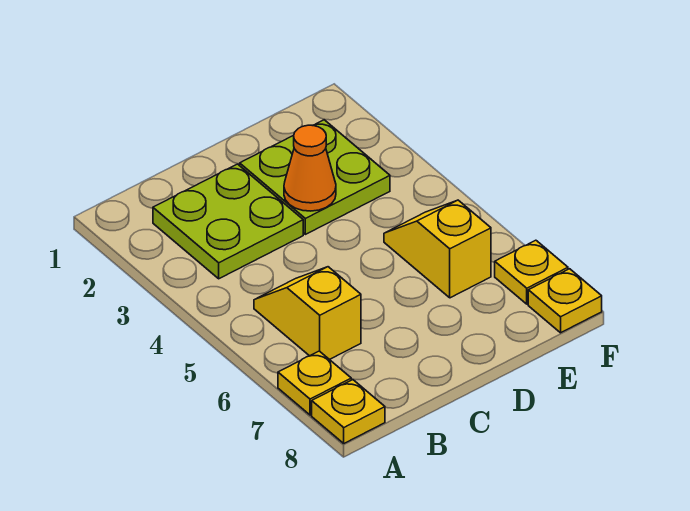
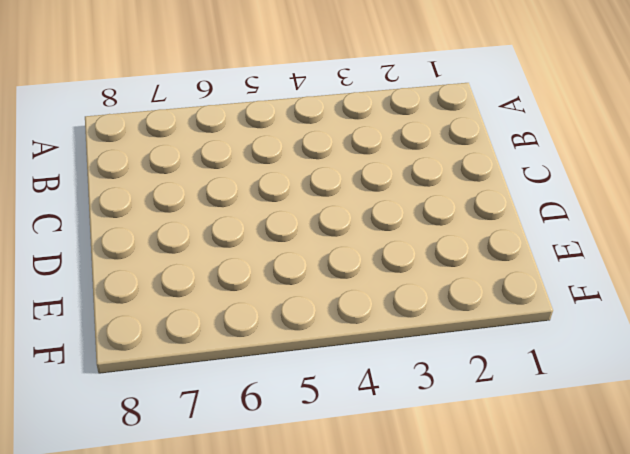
none -> yellow plate A7 level 1
none -> yellow plate A8 level 1

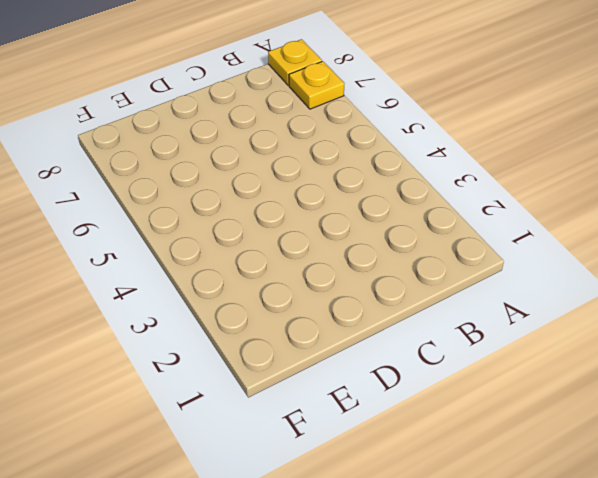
none -> lime plate B2:C3 level 1
none -> yellow slope B5:B6 level 1 top 6

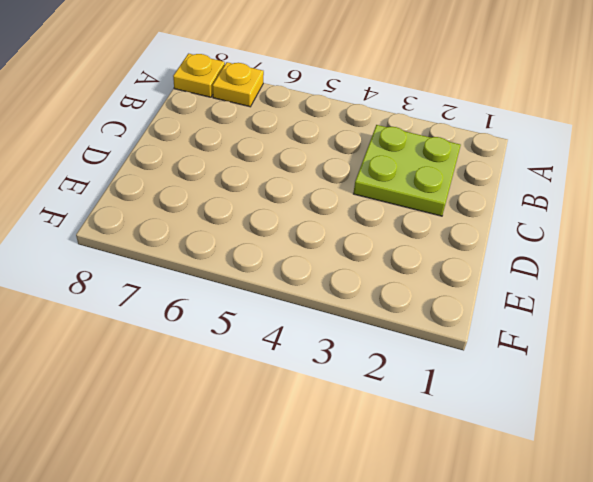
none -> yellow slope B5:B6 level 1 top 6
none -> lime plate D2:E3 level 1

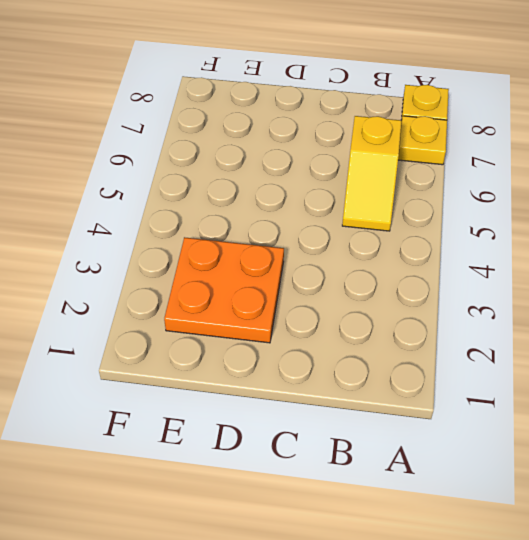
orange plate D2:E3 level 1 -> lime plate D2:E3 level 1
none -> lime plate B2:C3 level 1
none -> yellow slope E5:E6 level 1 top 6

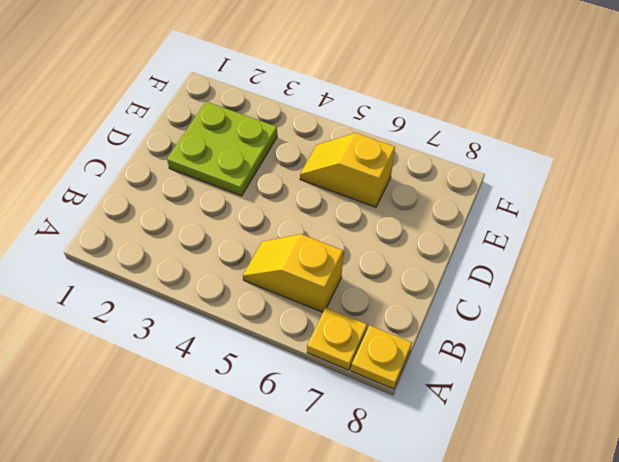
none -> lime plate B2:C3 level 1
none -> yellow plate F7 level 1

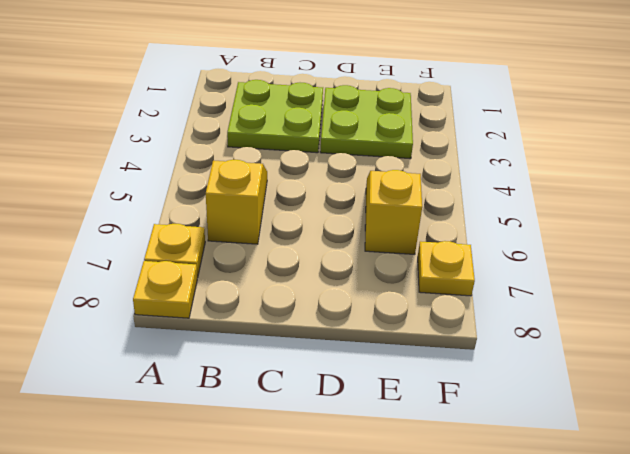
none -> yellow plate F8 level 1
none -> orange cone D3 level 2

